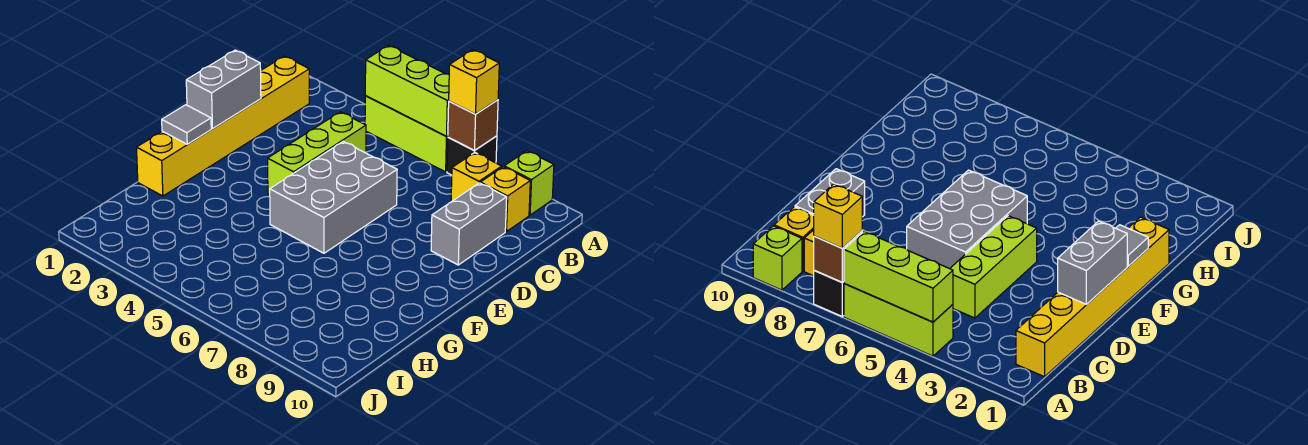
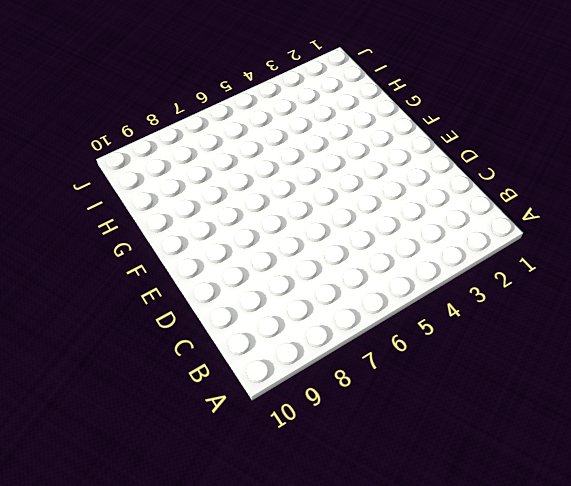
none -> lime brick A4:A6 level 1
none -> black brick A7 level 1
none -> lime brick A9 level 1

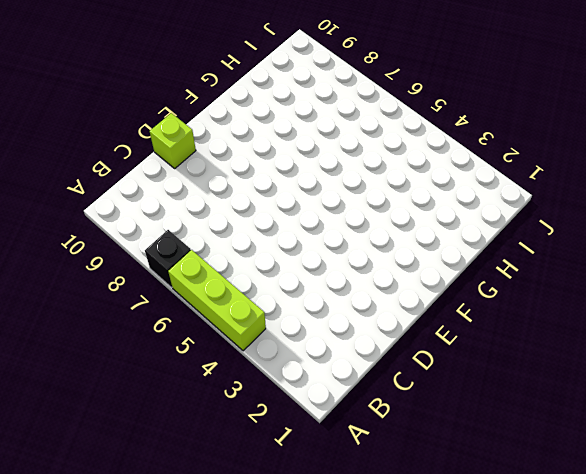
lime brick D10 level 1 -> lime brick A9 level 1
none -> yellow brick B1:G1 level 1
none -> yellow brick B8 level 1
none -> yellow brick B9 level 1

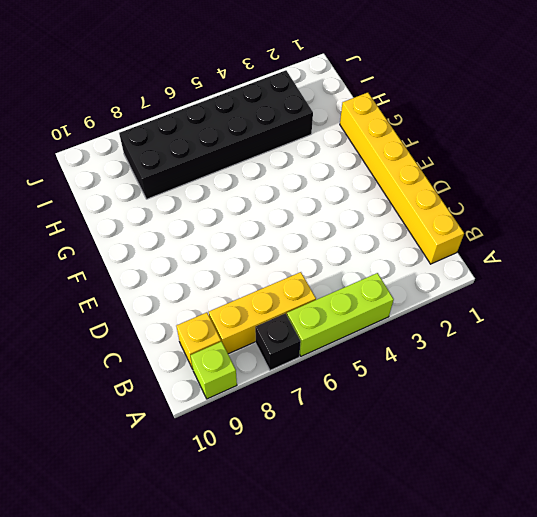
yellow brick B6:B8 level 1 -> yellow brick B8 level 1
black brick H3:I8 level 1 -> none
none -> lime brick C4:E4 level 1
none -> grey brick C9:D9 level 1
none -> grey brick D5:F6 level 1

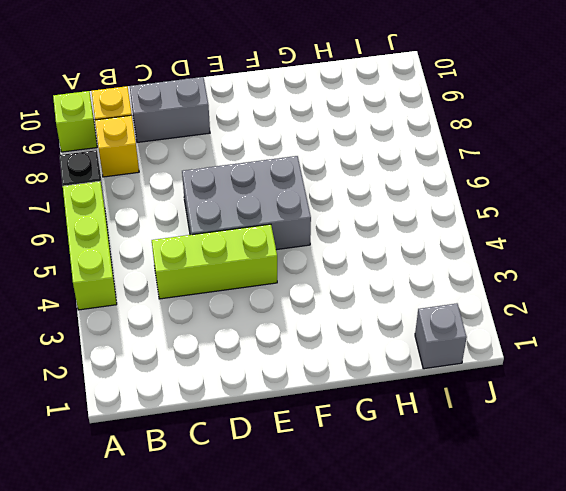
grey brick I1 level 1 -> none
none -> yellow brick B1:G1 level 1
none -> lime brick A4:A6 level 2
none -> brown brick A7 level 2

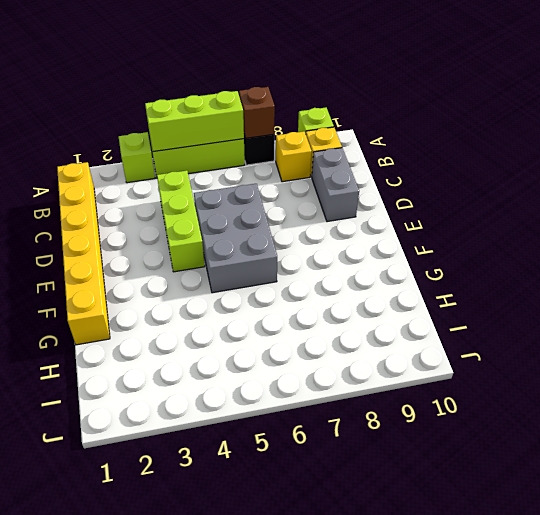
lime brick A3 level 1 -> none
none -> grey brick D1:E1 level 2
none -> grey tile F1 level 2
none -> yellow brick A7 level 3

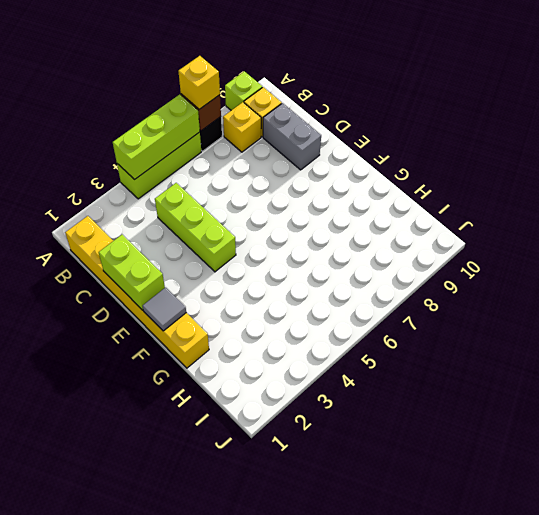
lime brick D1:E1 level 2 -> grey brick D1:E1 level 2
none -> grey brick D5:F6 level 1

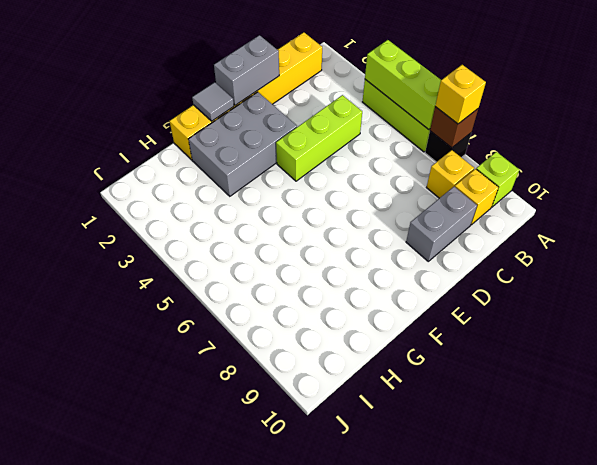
grey brick E2:G3 level 1 -> grey brick D5:F6 level 1

